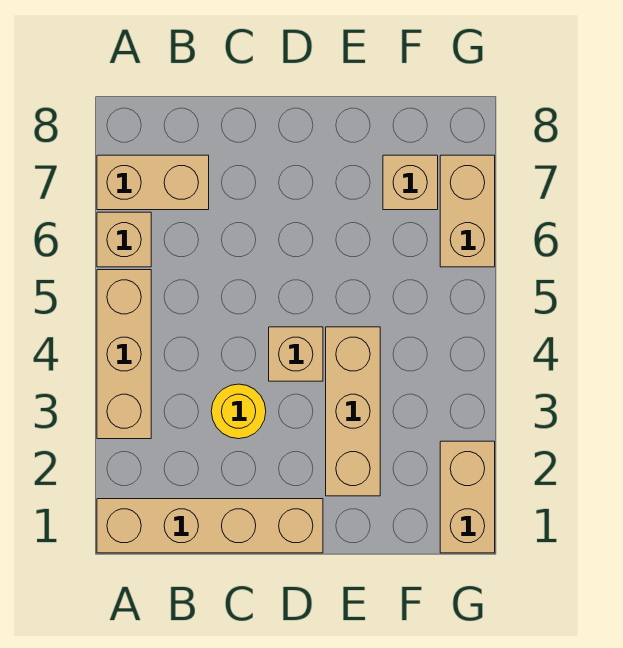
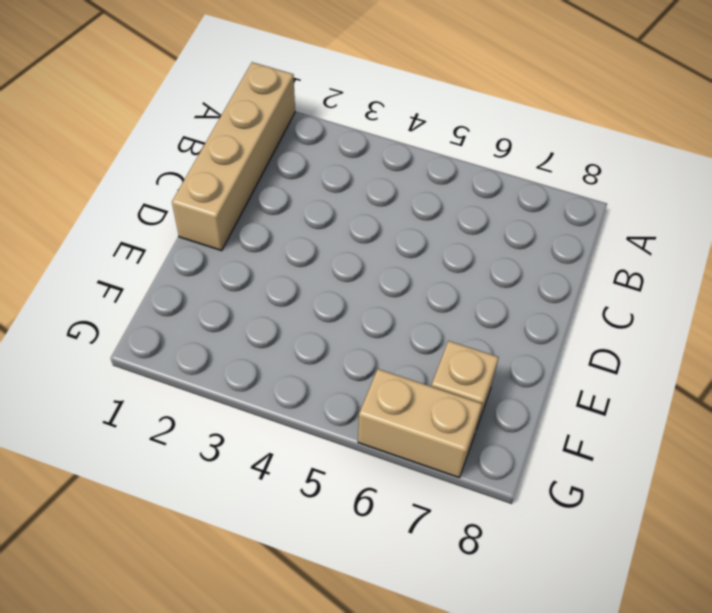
none -> tan brick A3:A5 level 1
none -> tan brick A6 level 1

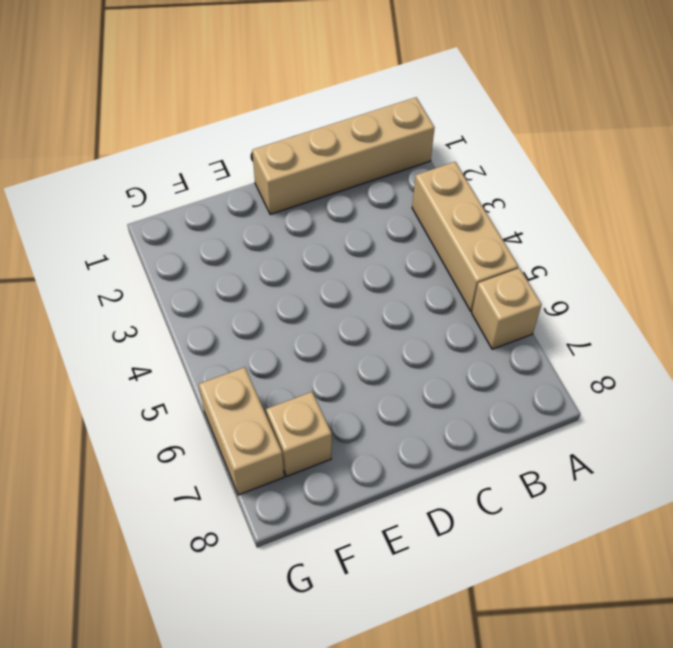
none -> tan brick A7:B7 level 1
none -> yellow round brick C3 level 1

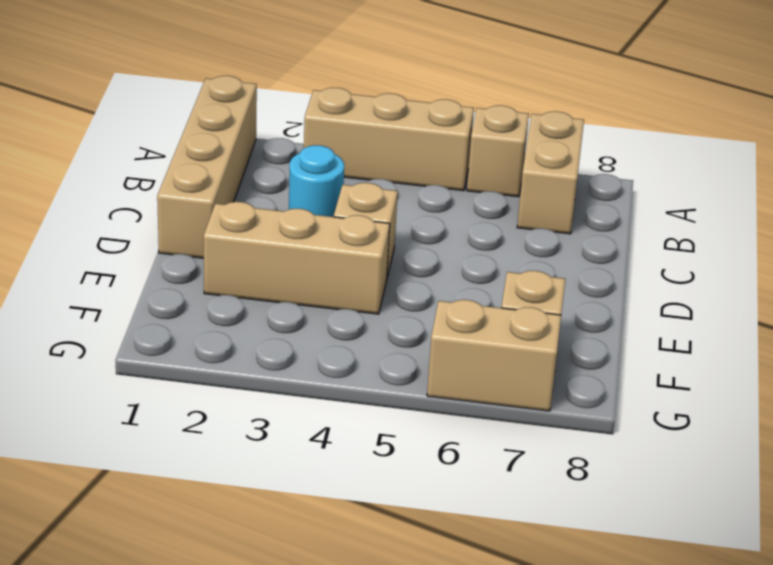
cyan round brick C3 level 1 -> yellow round brick C3 level 1
none -> tan brick G1:G2 level 1

